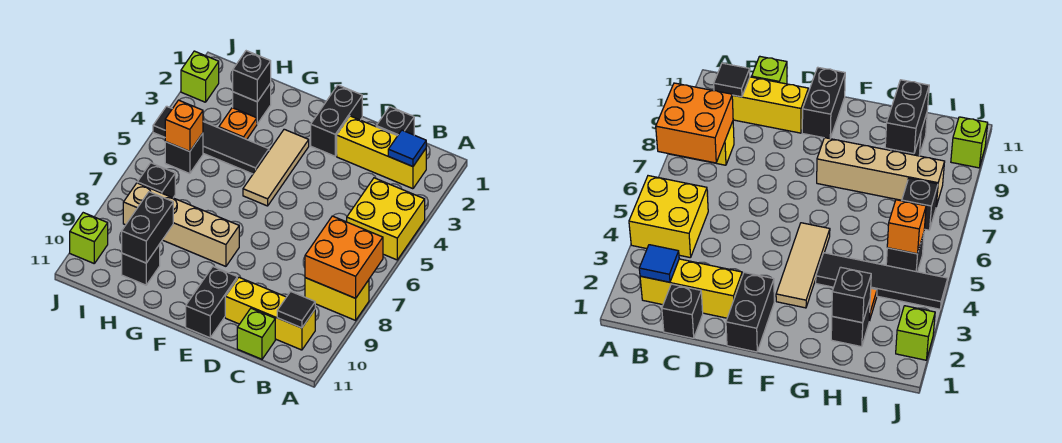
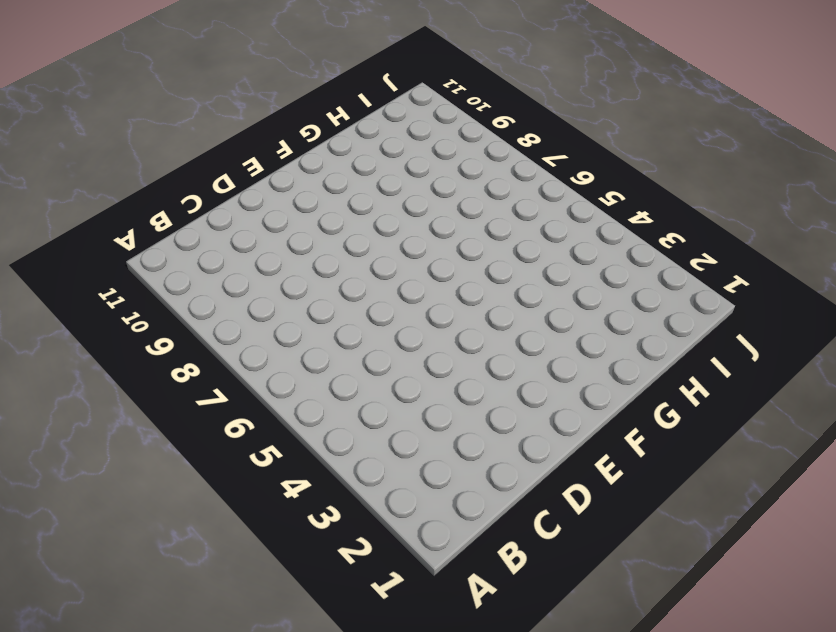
none -> yellow brick A4:B5 level 1
none -> yellow brick A8:B8 level 1
none -> yellow brick B2:D2 level 1

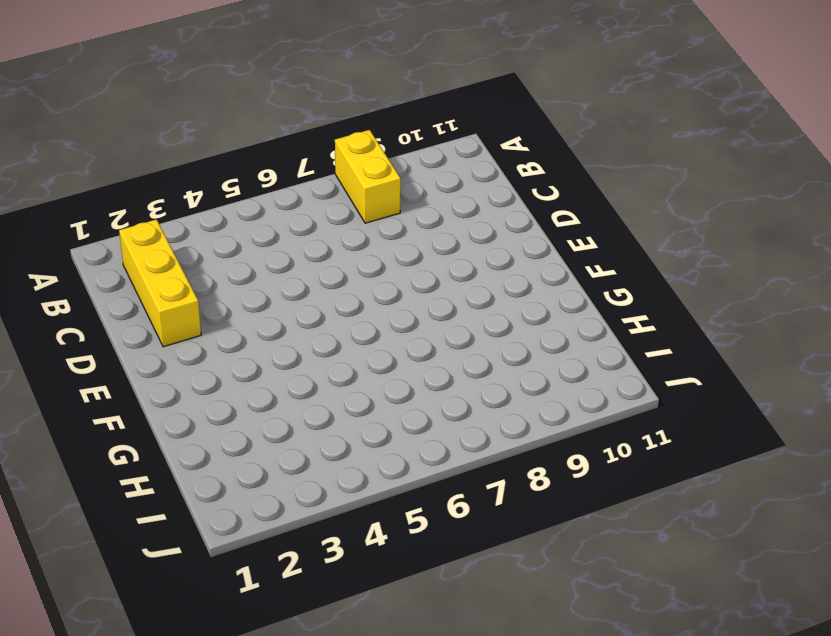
none -> yellow brick A4:B5 level 1
none -> yellow brick B10:D10 level 1
none -> black brick C1 level 1

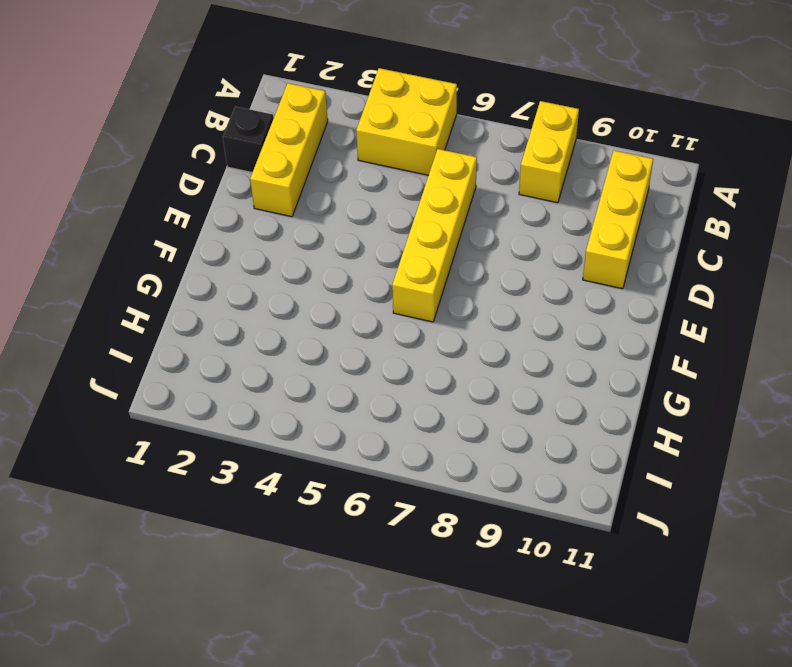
yellow brick C6:F6 level 1 -> none
none -> lime brick C11 level 1
none -> black brick E1:E2 level 1
none -> black brick E10:E11 level 1

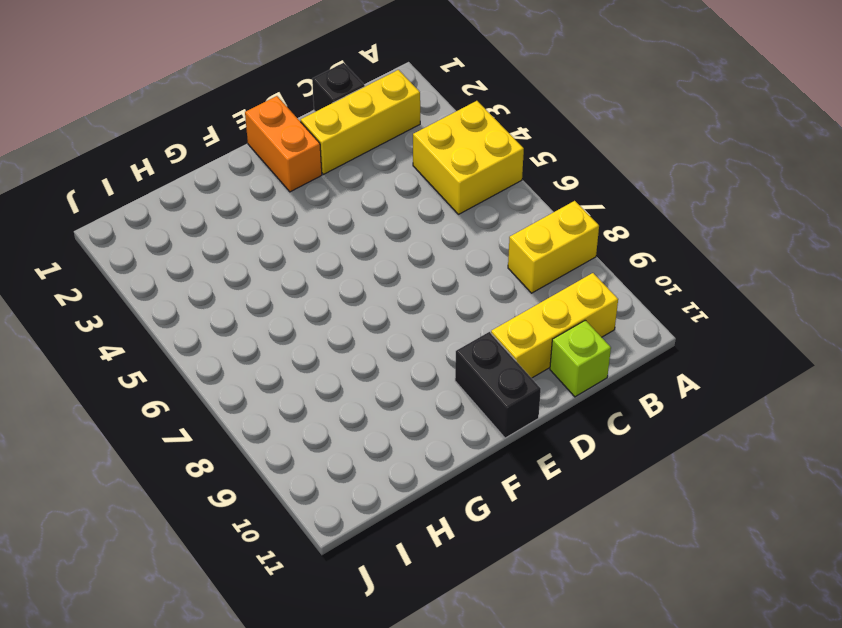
orange brick E1:E2 level 1 -> black brick E1:E2 level 1
none -> tan tile F3:F5 level 1
none -> tan brick F8:I8 level 1
none -> black tile G4:J4 level 1

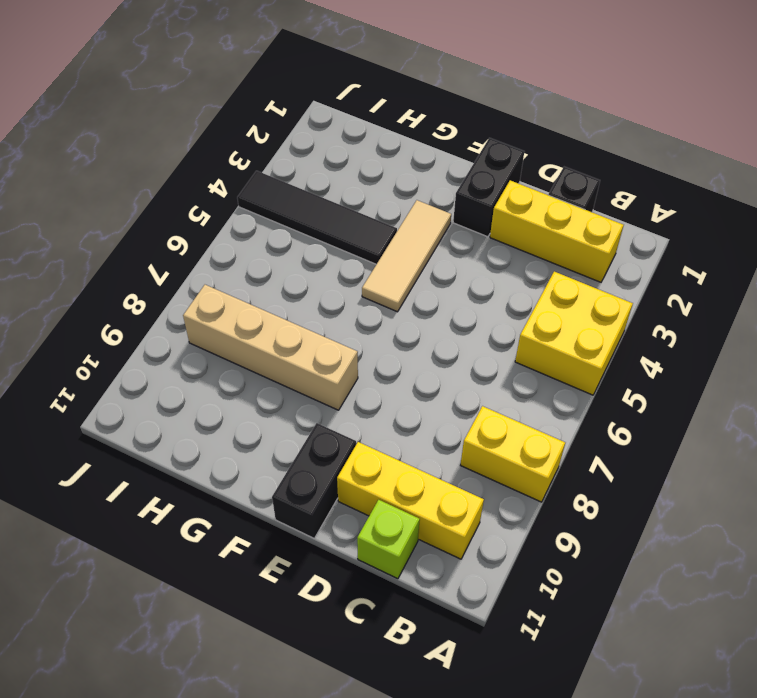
none -> black brick H2 level 1
none -> orange plate H3 level 1
none -> black brick H10 level 1

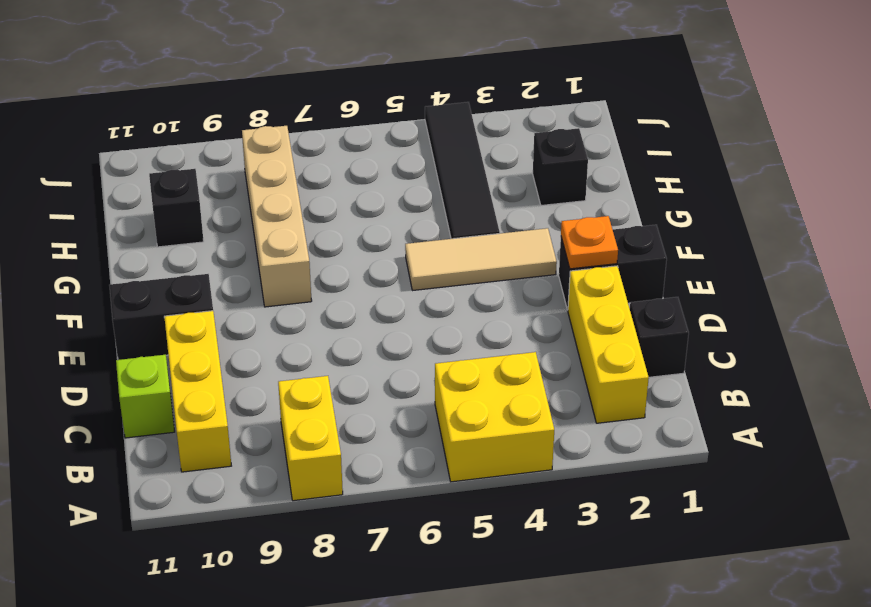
orange plate E2 level 2 -> orange plate H3 level 1
none -> black brick I5 level 1
none -> black brick I7 level 1
none -> lime brick J2 level 1

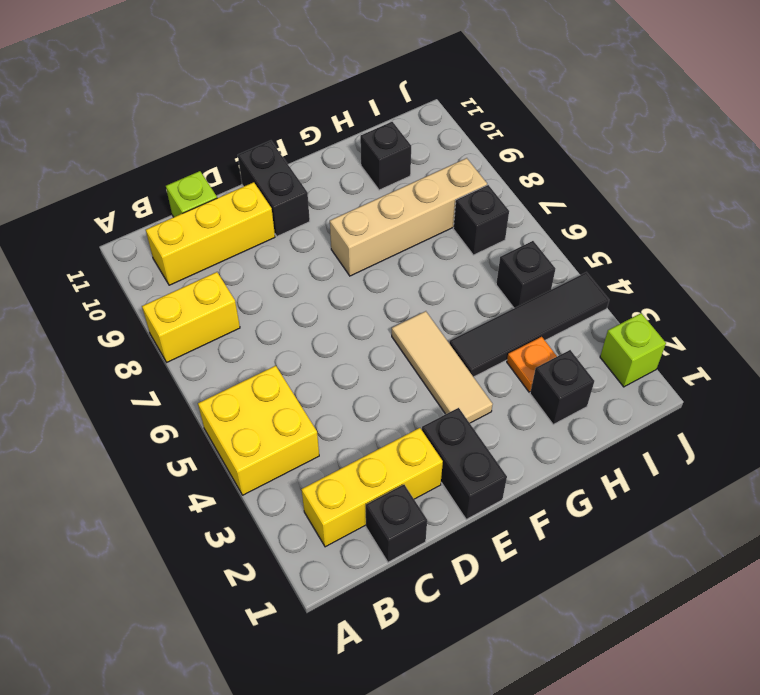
none -> lime brick J10 level 1
none -> orange brick A7:B8 level 2
none -> blue tile B2 level 2

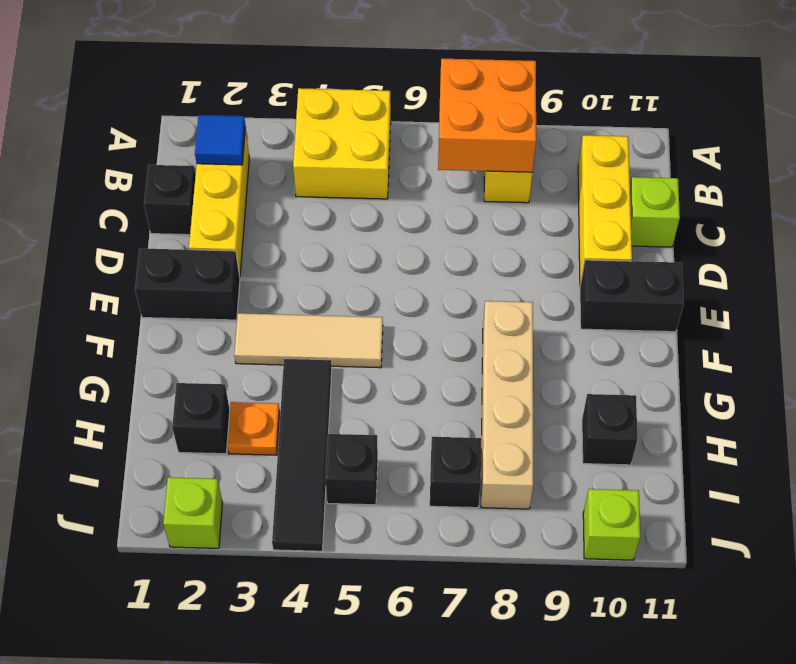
none -> black tile B10 level 2
none -> black brick H2 level 2
none -> black brick H9:H10 level 2

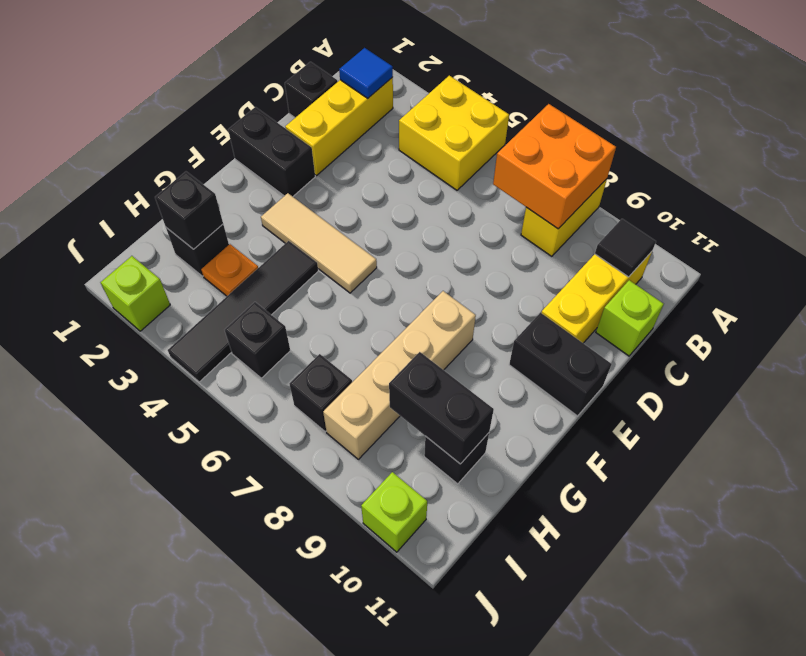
none -> orange brick I5 level 2

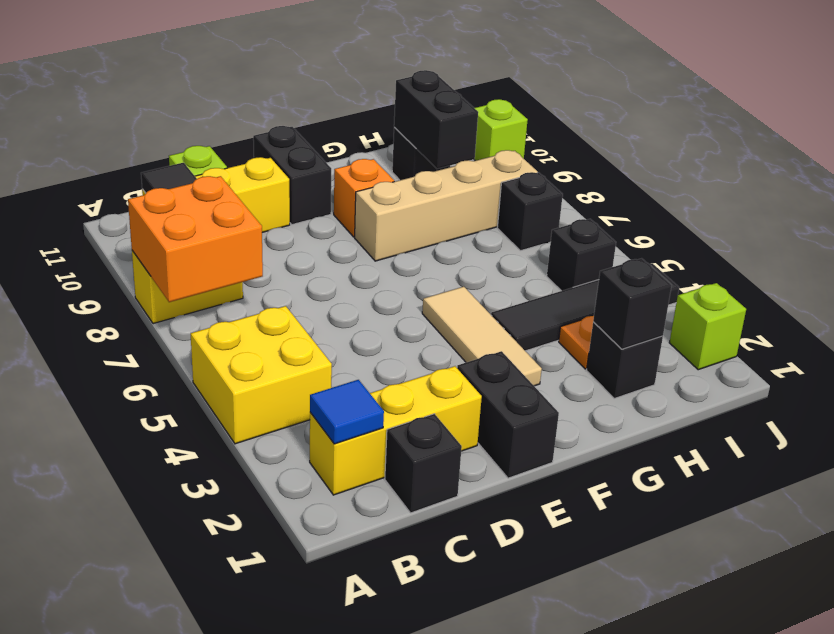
orange brick F9 level 1 -> orange brick I5 level 2

